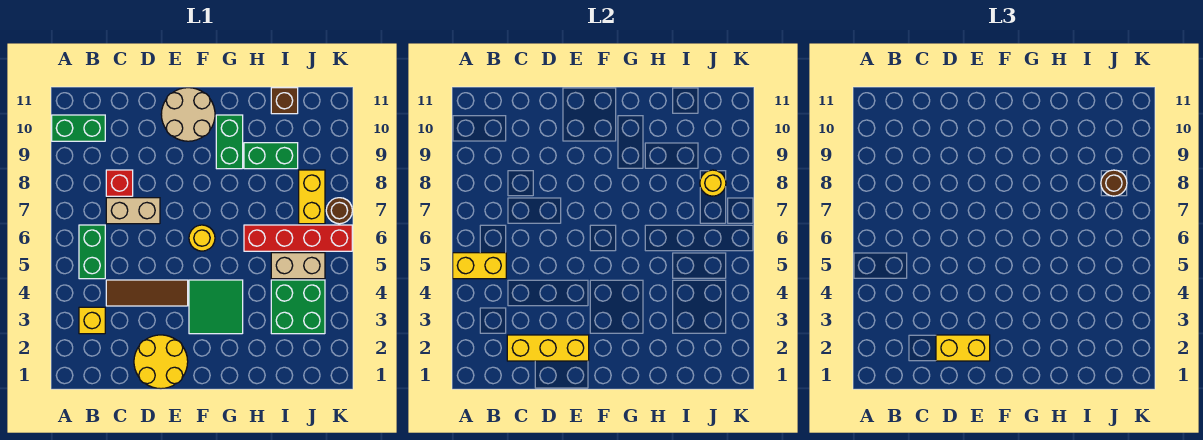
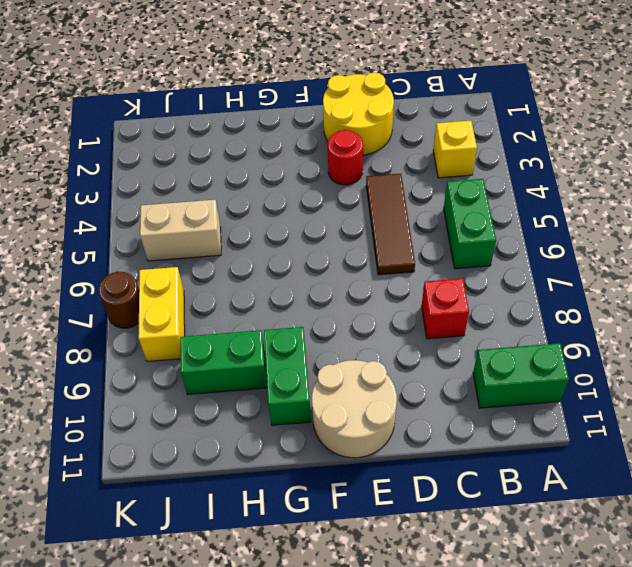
brown tile D4:D6 level 1 -> brown tile C4:E4 level 1
red round brick E3 level 1 -> none
none -> tan brick C7:D7 level 1
none -> green tile F3:G4 level 1
none -> yellow round brick F6 level 1

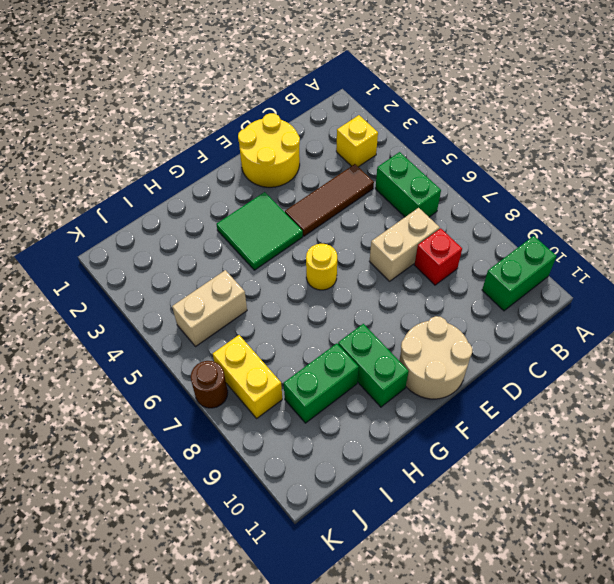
none -> red brick H6:K6 level 1
none -> green brick I3:J4 level 1
none -> brown brick I11 level 1

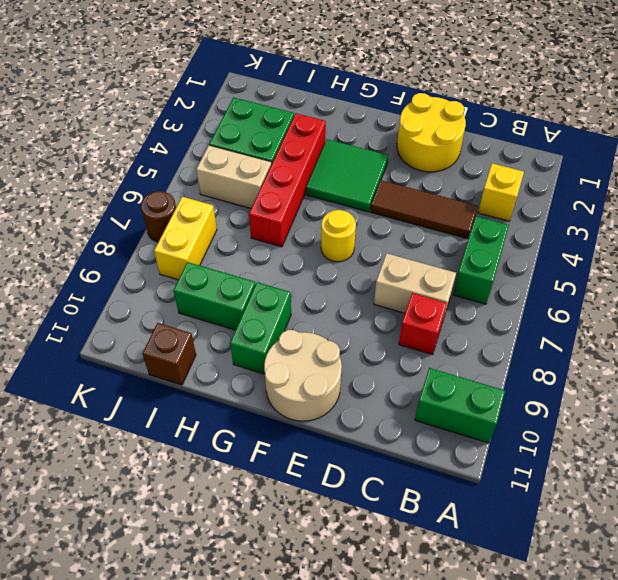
red brick H3:H6 level 1 -> red brick H6:K6 level 1
none -> yellow brick A5:B5 level 2
none -> yellow brick C2:E2 level 2
none -> yellow round brick J8 level 2

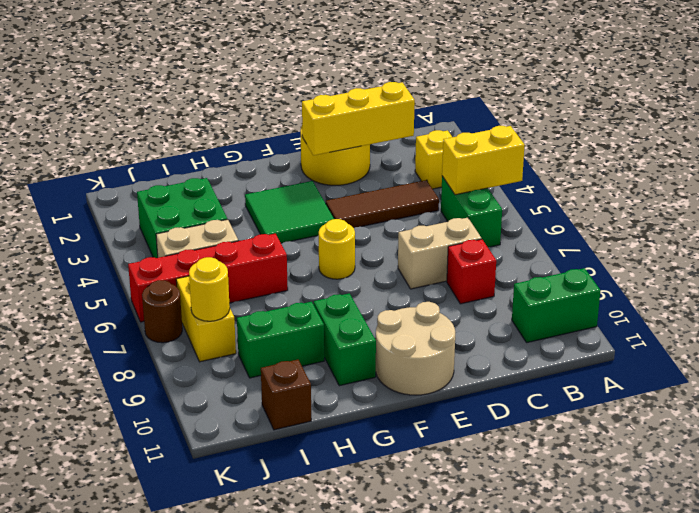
none -> yellow brick D2:E2 level 3
none -> brown round brick J8 level 3

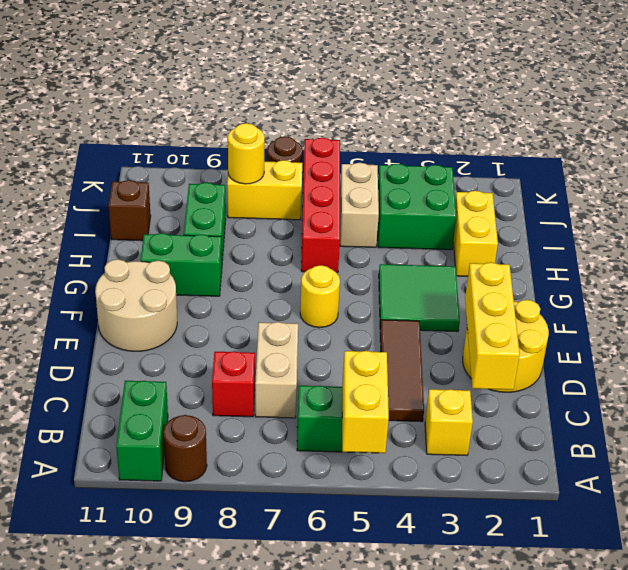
brown round brick A9 level 1 -> brown round brick J8 level 3
yellow brick H2:I2 level 1 -> yellow brick D2:E2 level 3

